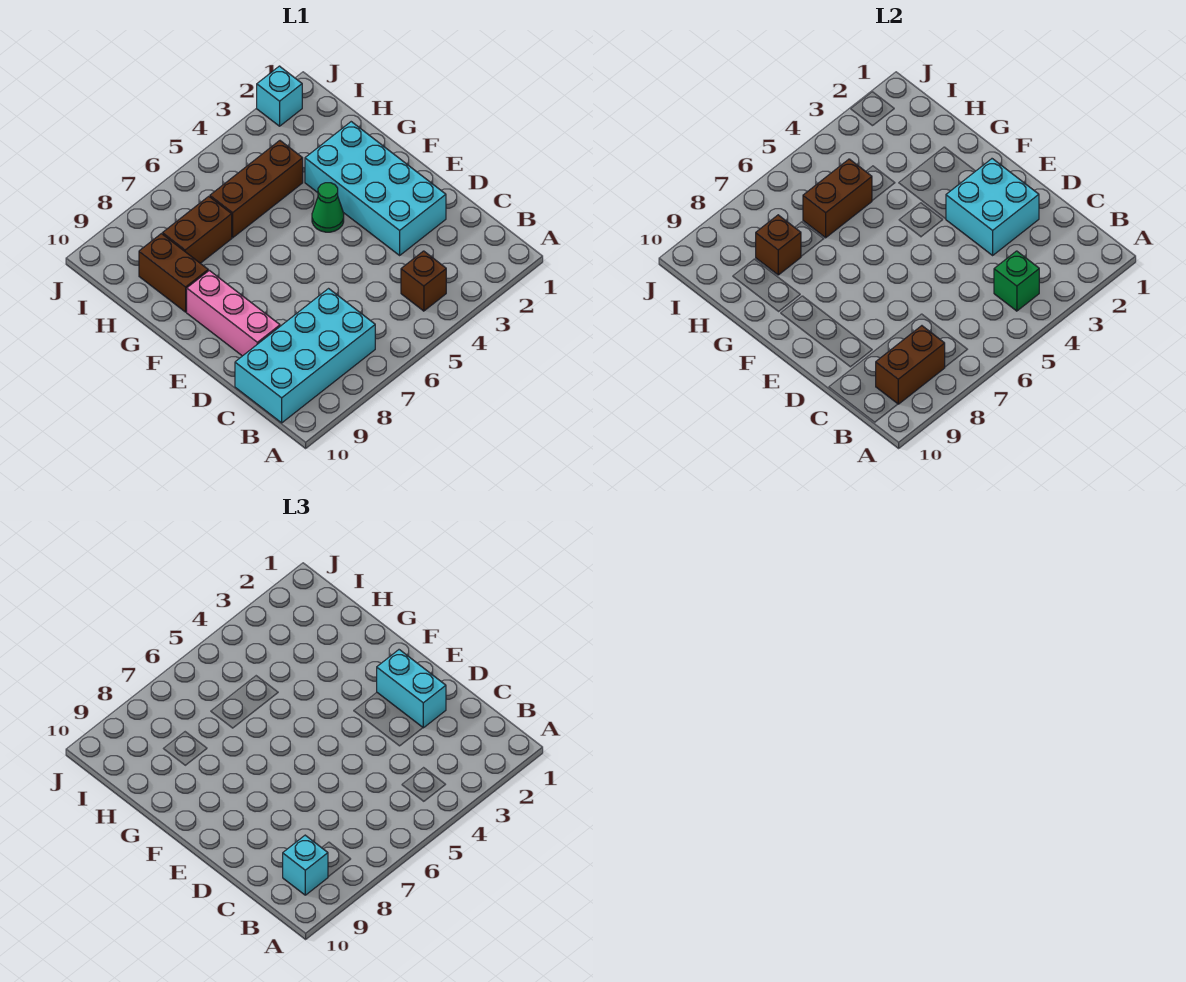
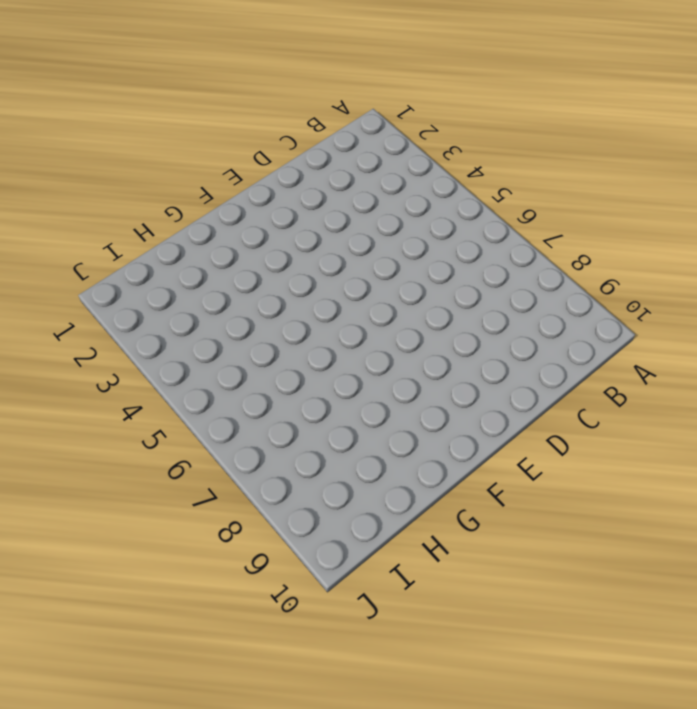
none -> brown brick B4 level 1
none -> cyan brick B7:C10 level 1
none -> cyan brick D2:G3 level 1

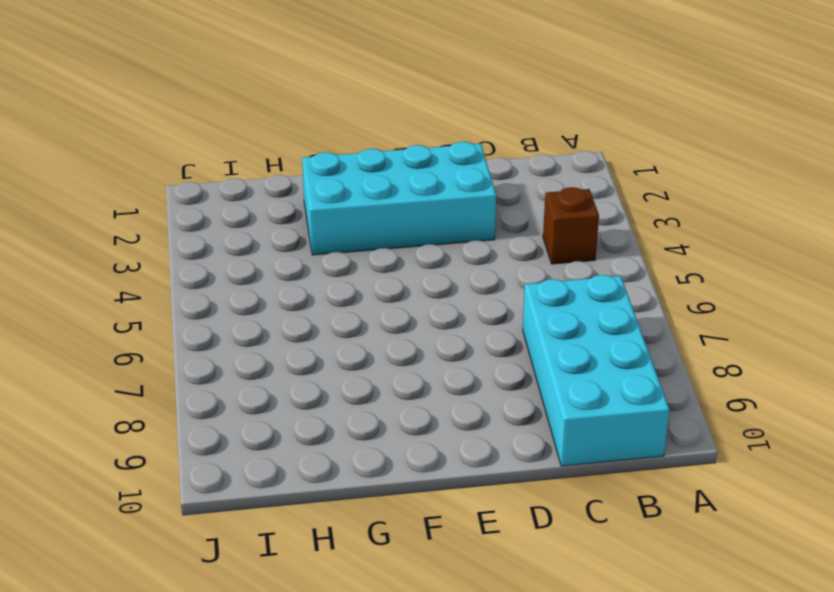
none -> pink brick D9:F9 level 1
none -> green cone F4 level 1
none -> brown brick G9:H9 level 1

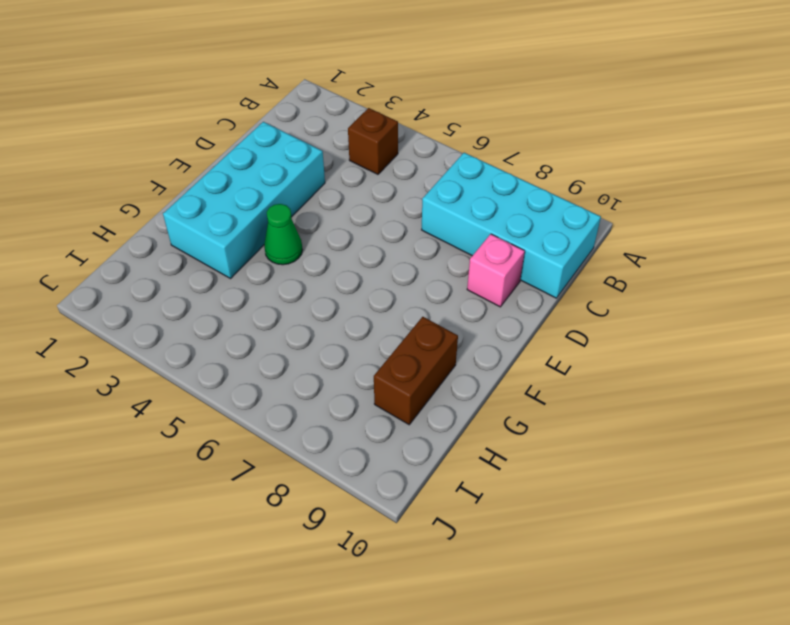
pink brick D9 level 1 -> pink brick D9:F9 level 1
none -> brown brick H4:H6 level 1
none -> brown brick H7:H8 level 1
none -> cyan brick J2 level 1

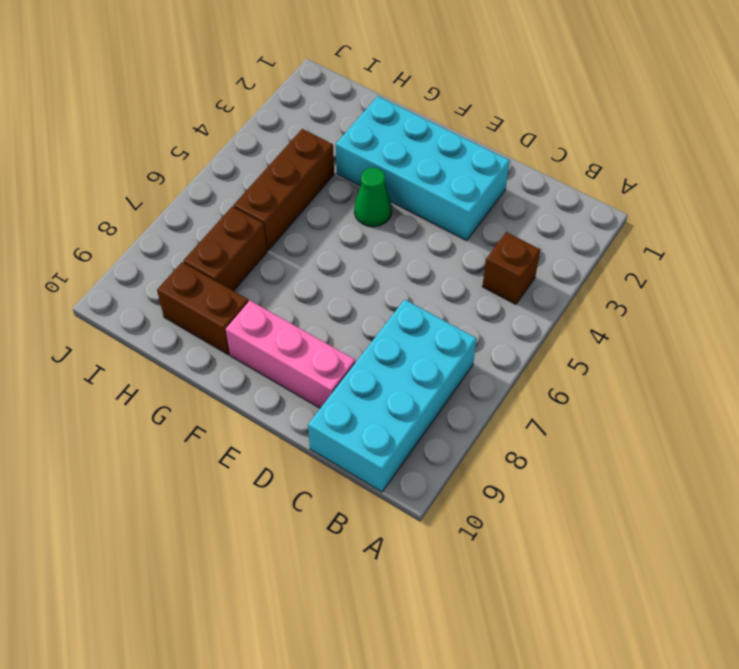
none -> cyan brick J2 level 1
none -> green brick B4 level 2
none -> brown brick B8:B9 level 2

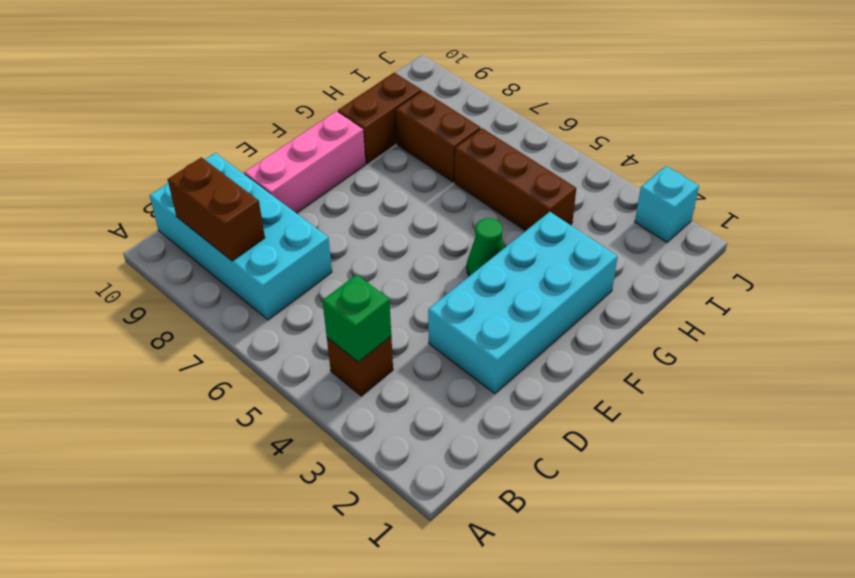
none -> cyan brick D2:E3 level 2
none -> brown brick H5:H6 level 2
none -> brown brick H8 level 2

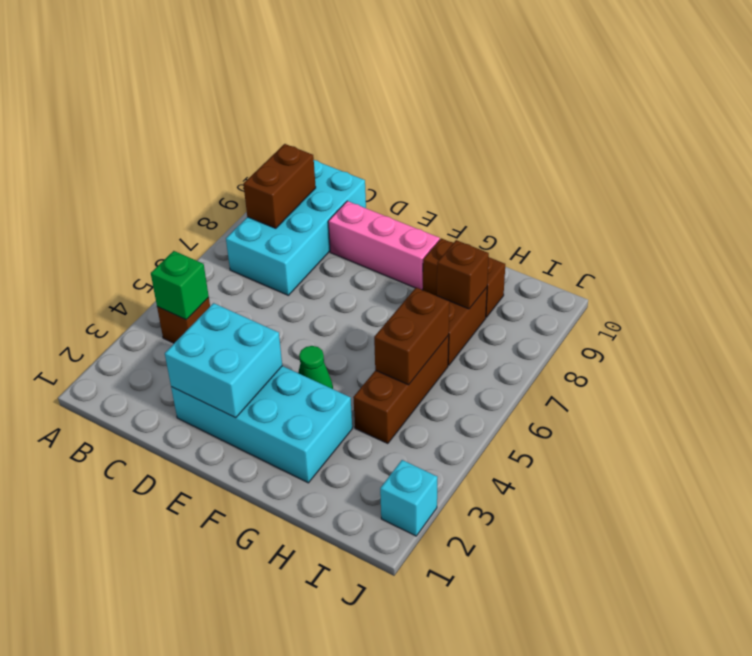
none -> cyan brick B9 level 3
none -> cyan brick D2:E2 level 3

